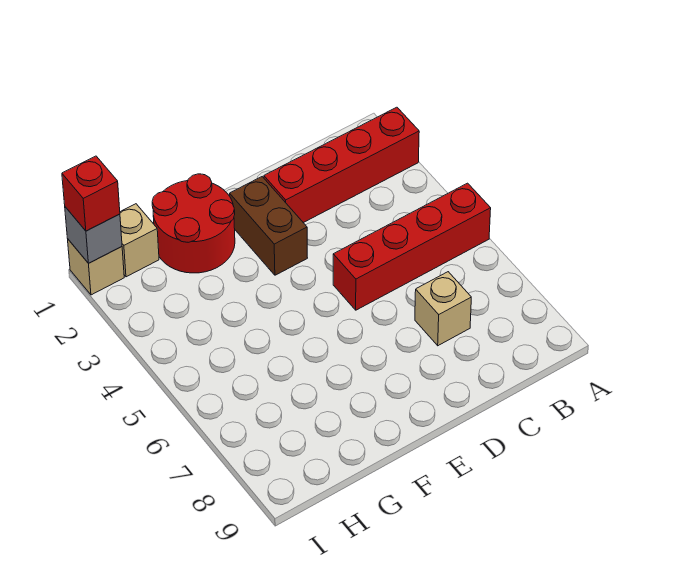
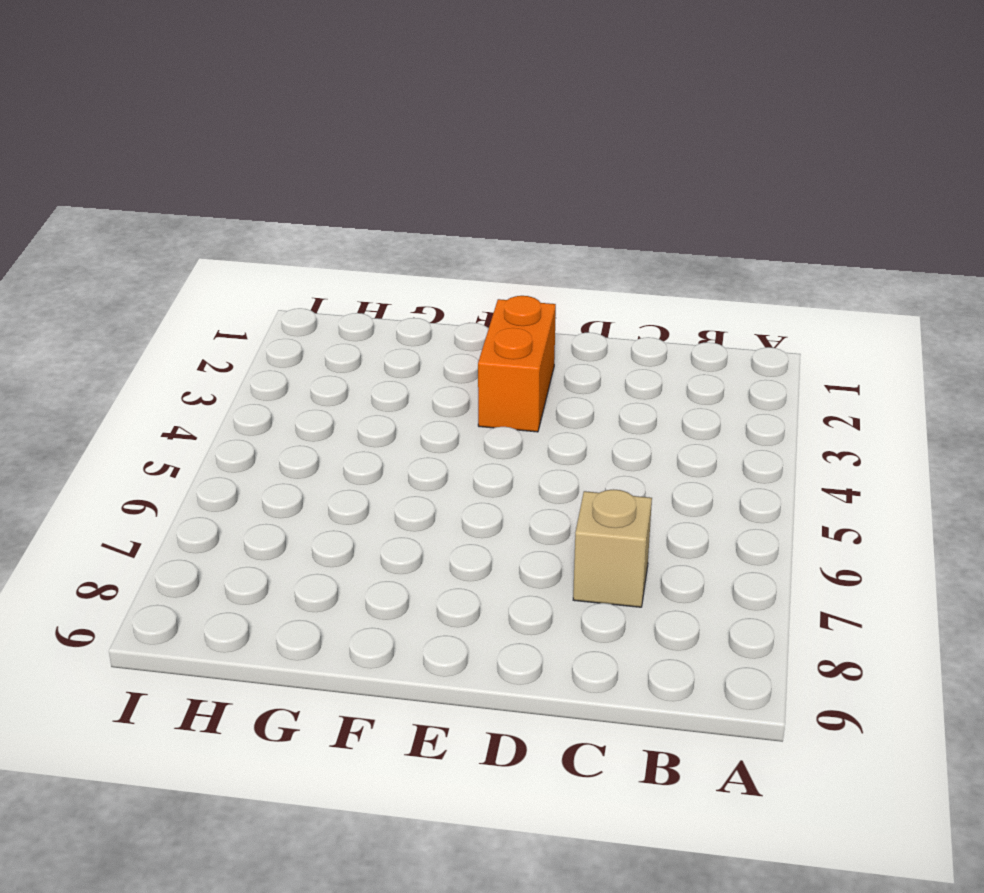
orange brick E2:E3 level 1 -> brown brick E2:E3 level 1
none -> red brick A2:D2 level 1
none -> red brick A5:D5 level 1

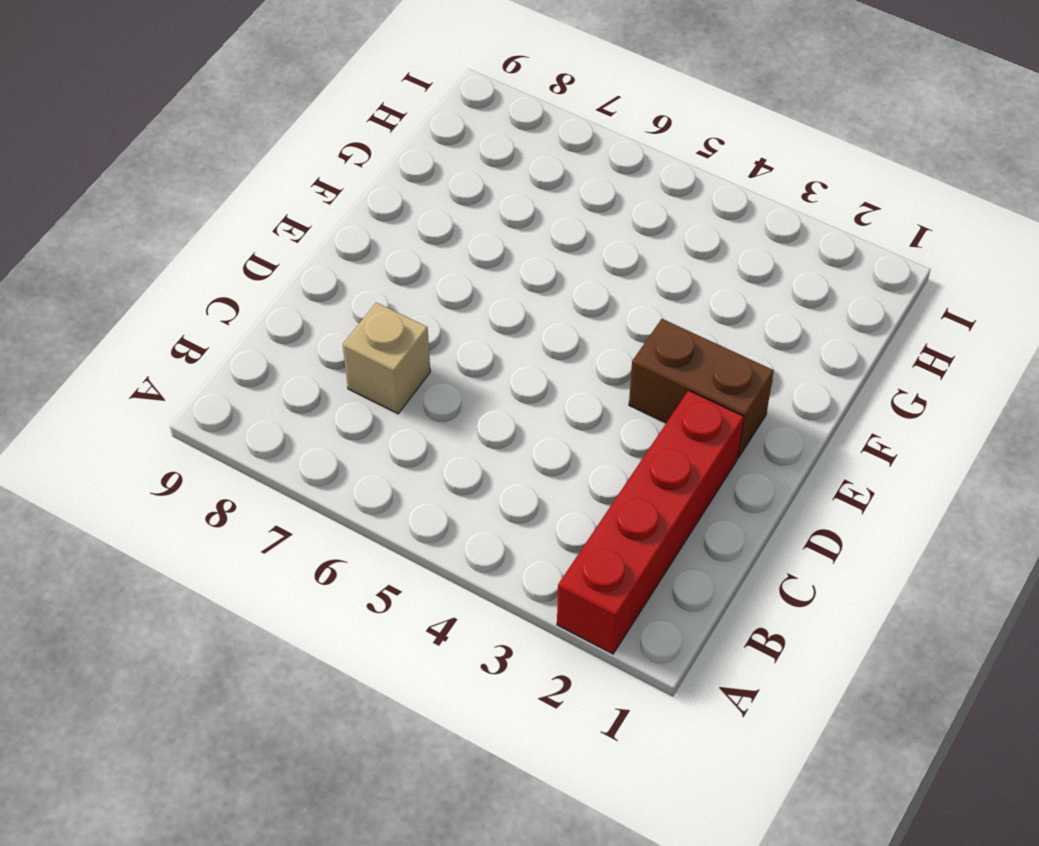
none -> red brick A5:D5 level 1
none -> red round brick F1:G2 level 1

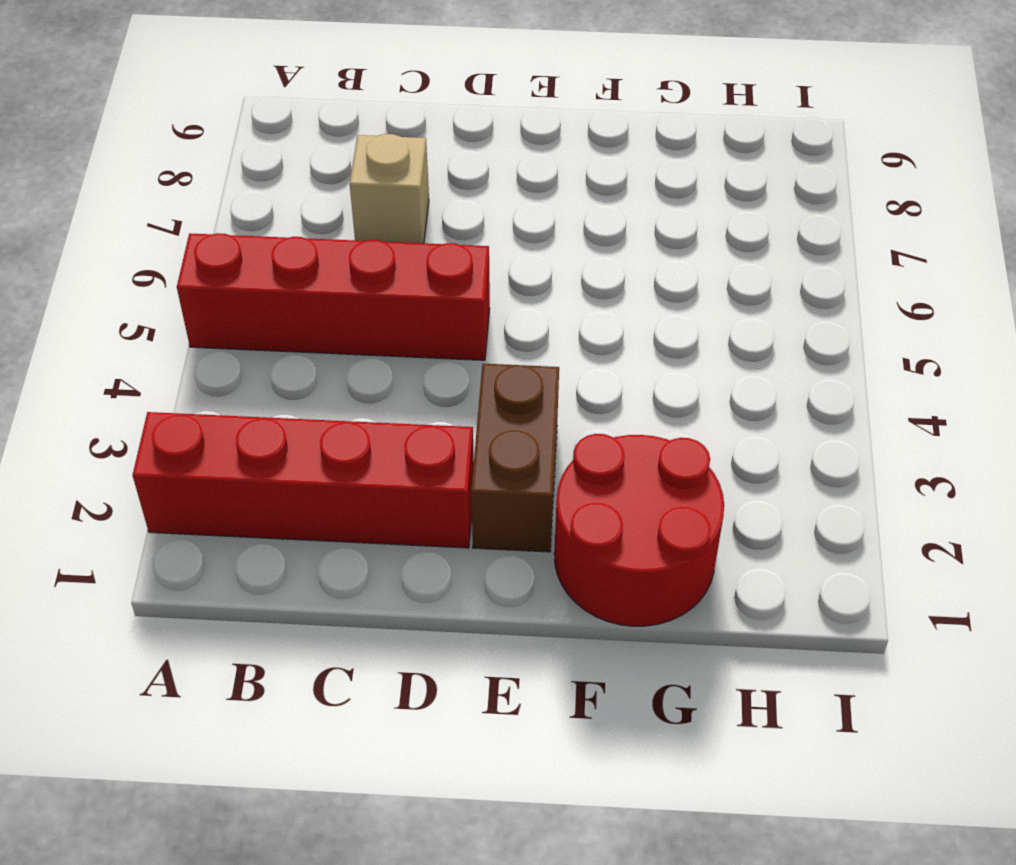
none -> tan brick H1 level 1
none -> tan brick I1 level 1

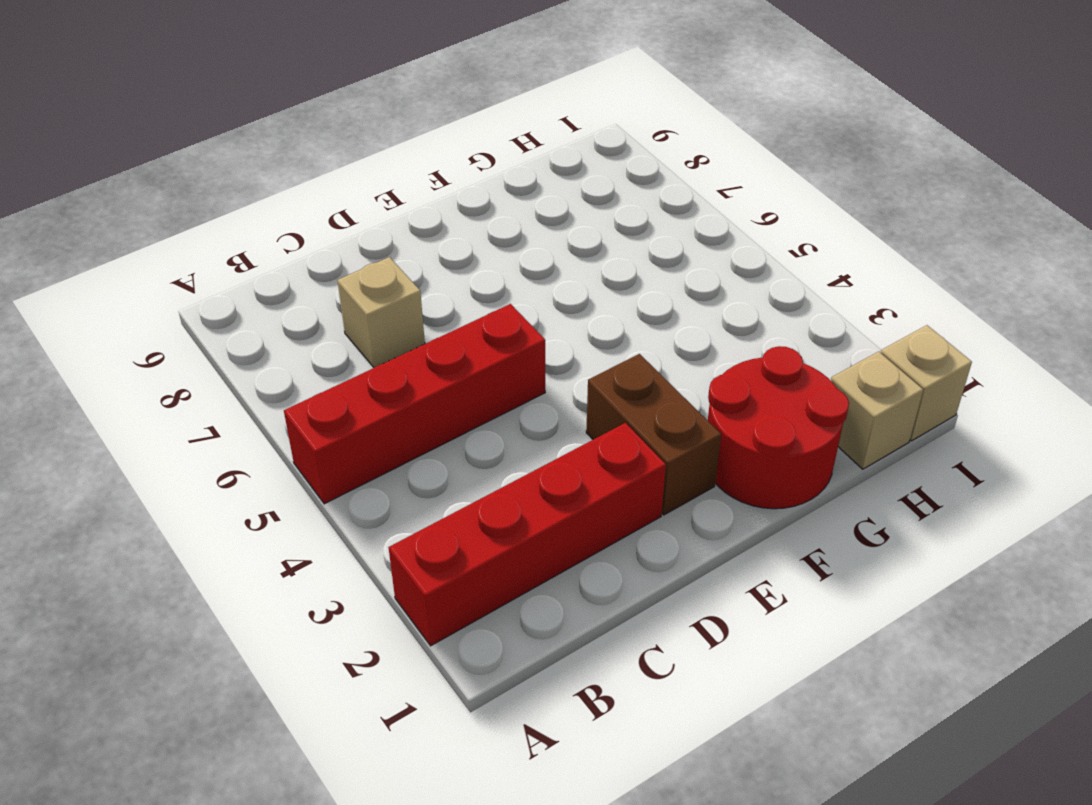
none -> grey brick I1 level 2
none -> red brick I1 level 3

